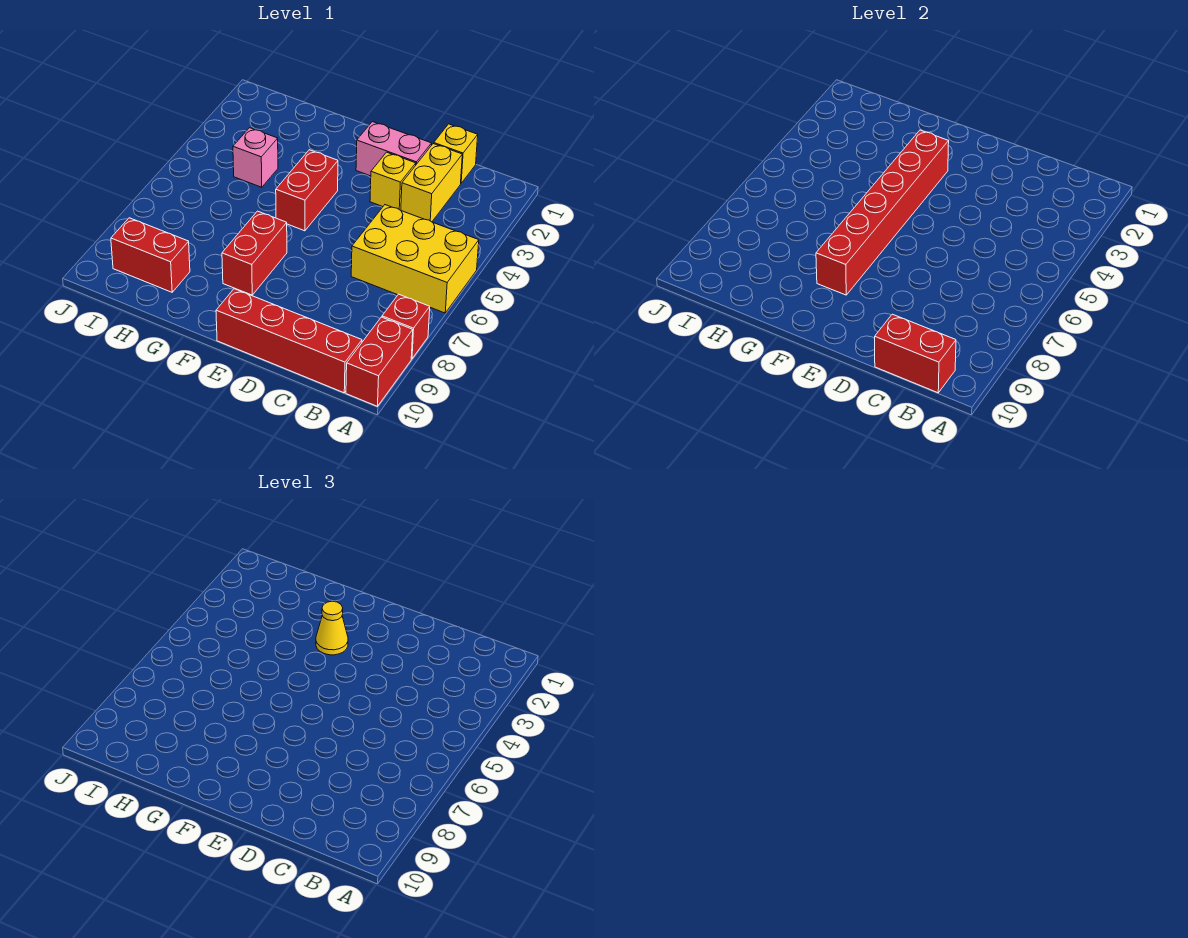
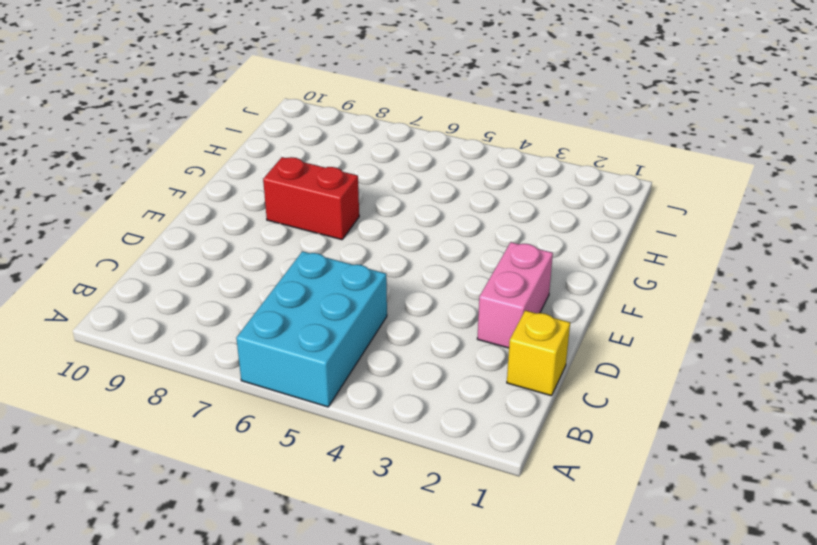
cyan brick A5:C6 level 1 -> yellow brick A5:C6 level 1
none -> red brick A8 level 1
none -> red brick A9:A10 level 1
none -> red brick B10:E10 level 1

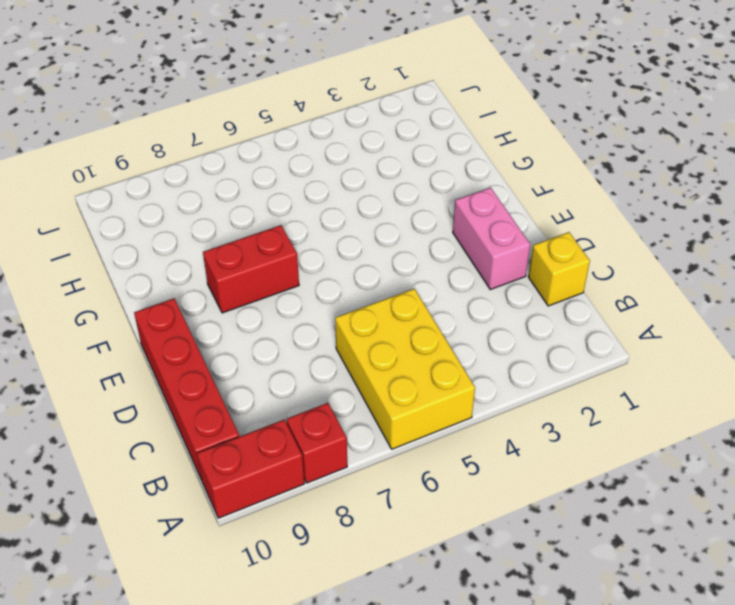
none -> yellow brick C2:C3 level 1
none -> yellow brick D3 level 1
none -> red brick F4:F5 level 1

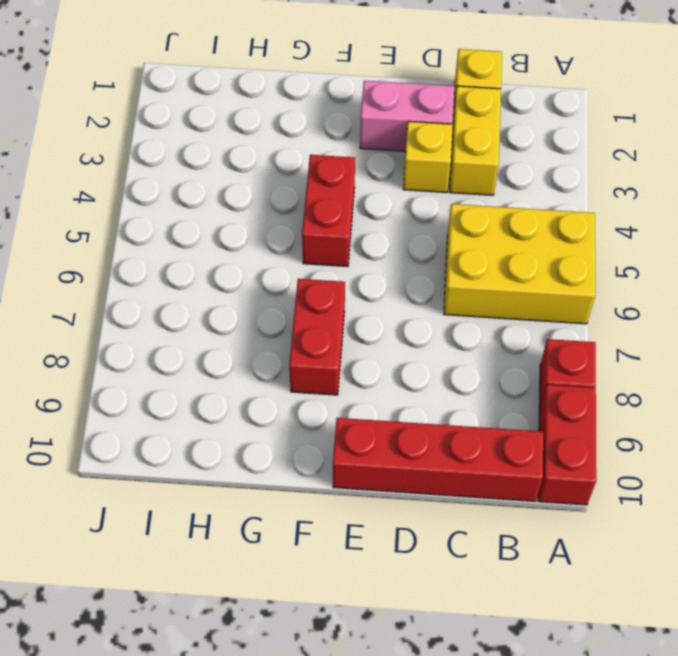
none -> pink brick H4 level 1
none -> red brick H9:I9 level 1
none -> red brick B10:C10 level 2

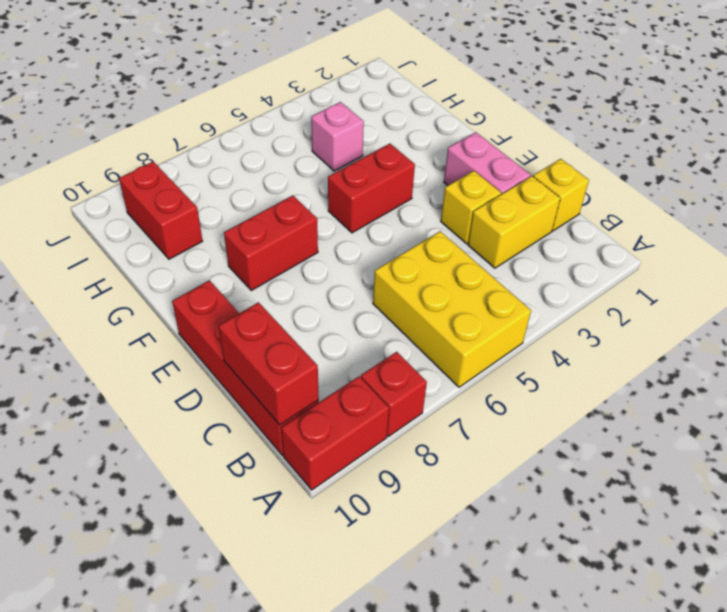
none -> red brick F3:F8 level 2
none -> yellow cone F3 level 3

